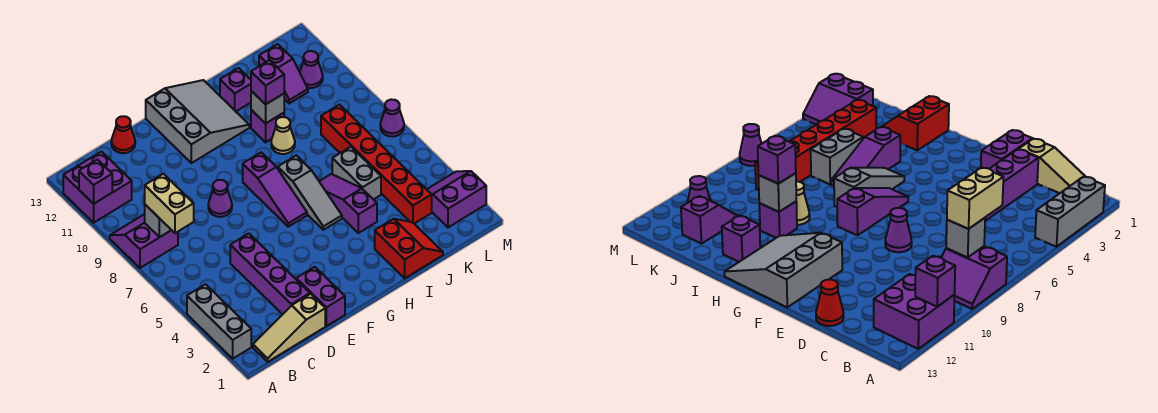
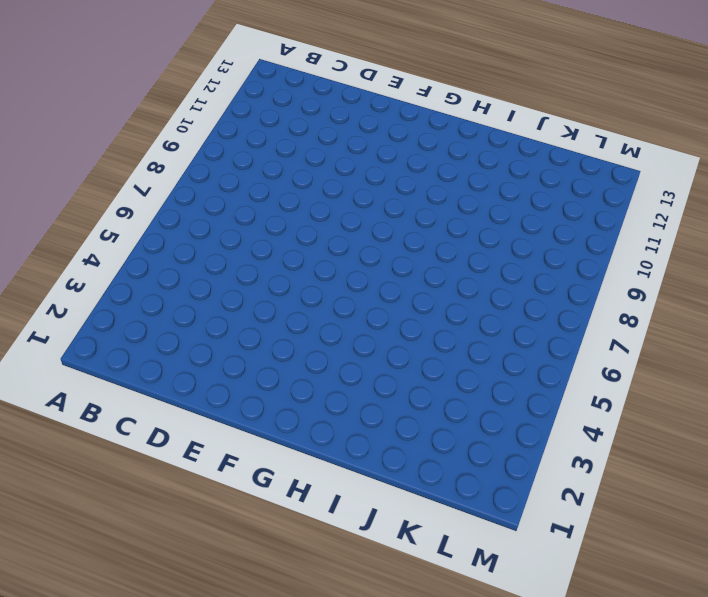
none -> grey brick A2:A4 level 1
none -> purple slope A8:B9 level 1 top 8
none -> purple brick A11:B12 level 1

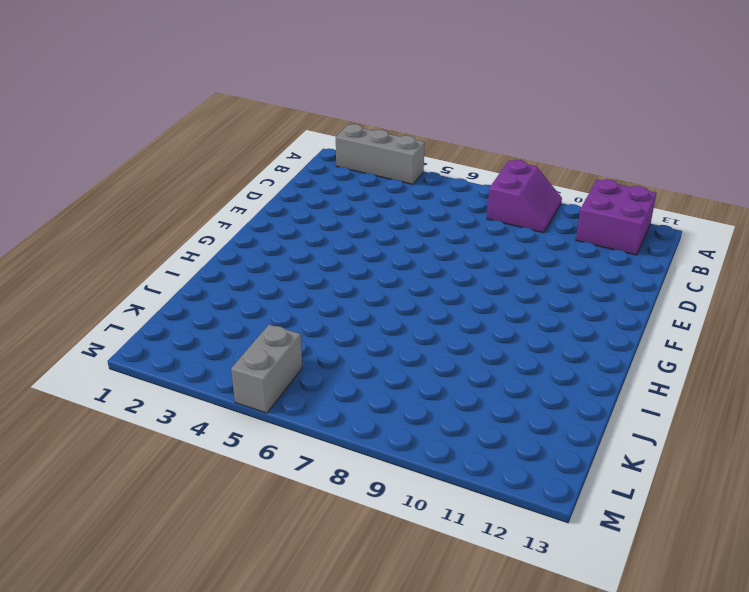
grey brick L5:M5 level 1 -> grey brick J5:J6 level 1
none -> tan slope B1:D1 level 1 top D
none -> purple brick D2:D5 level 1
none -> red cone D13 level 1

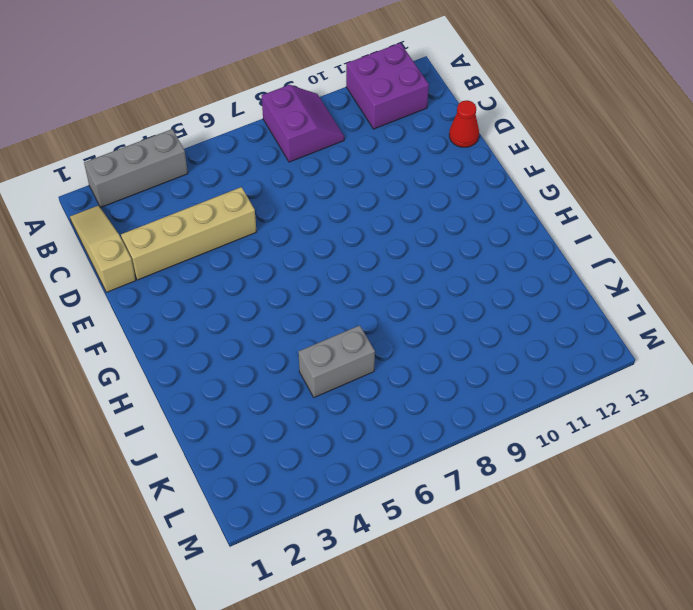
tan brick D2:D5 level 1 -> purple brick D2:D5 level 1
none -> purple brick E1:E2 level 1
none -> purple cone E8 level 1
none -> grey slope F11:H13 level 1 top F

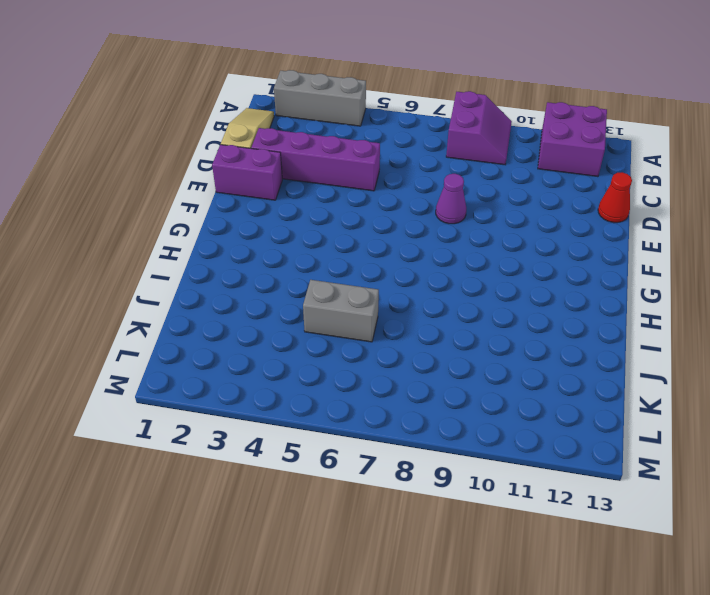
none -> grey slope F11:H13 level 1 top F
none -> purple slope G6:G8 level 1 top 8
none -> grey slope H5:H7 level 1 top 7

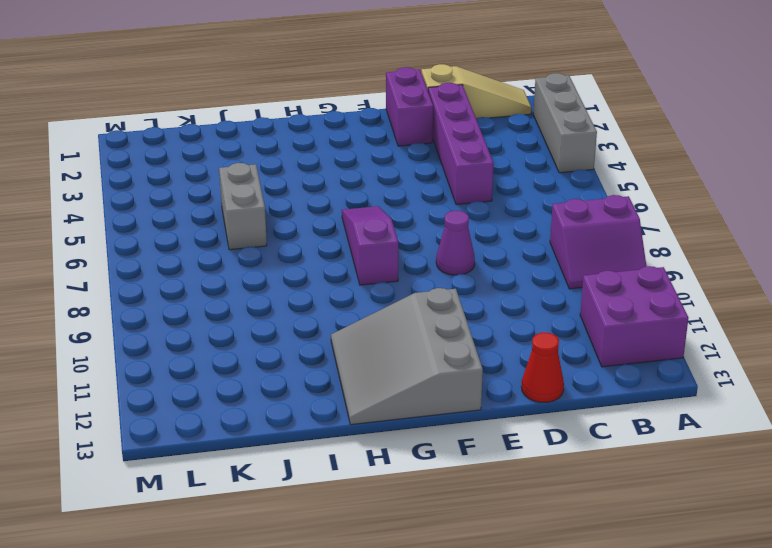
none -> grey slope H5:H7 level 1 top 7
none -> red slope I1:J2 level 1 top I
none -> purple slope I4:I6 level 1 top 4

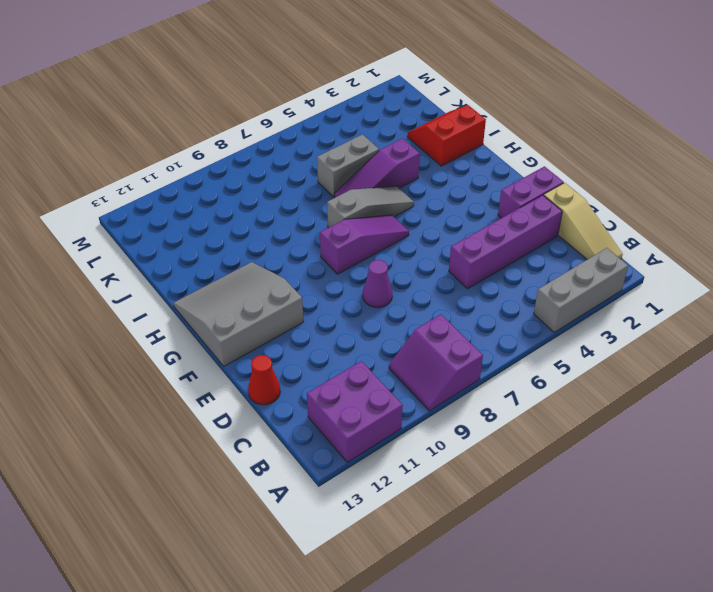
none -> tan cone I9 level 1
none -> purple brick I10 level 1
none -> purple brick I12 level 1

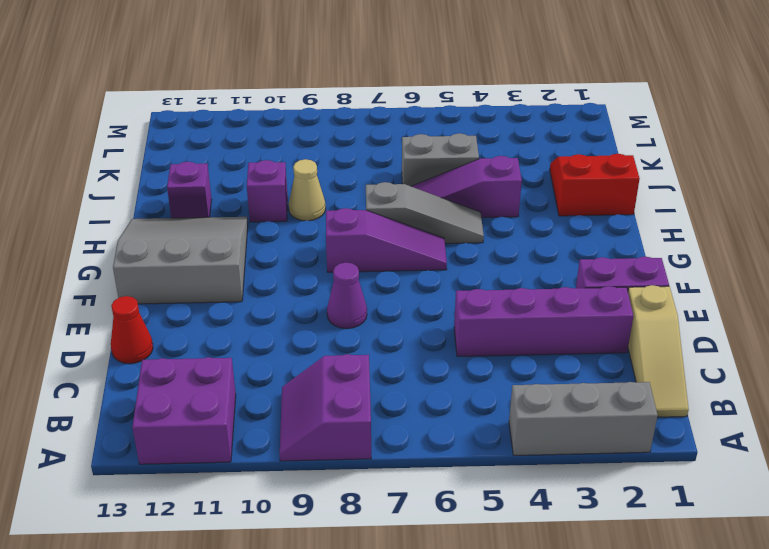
none -> red brick K3:K8 level 1
none -> purple slope K11:K12 level 1 top 12
none -> purple slope L2:M3 level 1 top 2

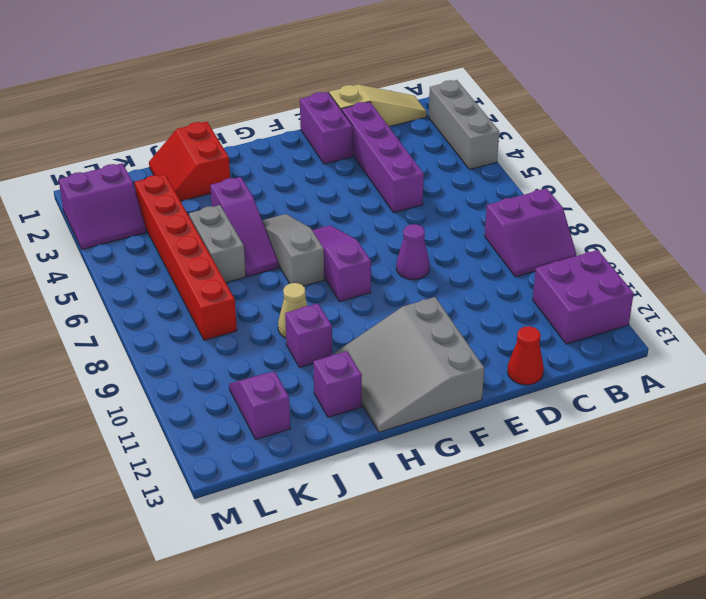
none -> purple cone L11 level 1
none -> purple cone M7 level 1
none -> purple brick A11 level 2

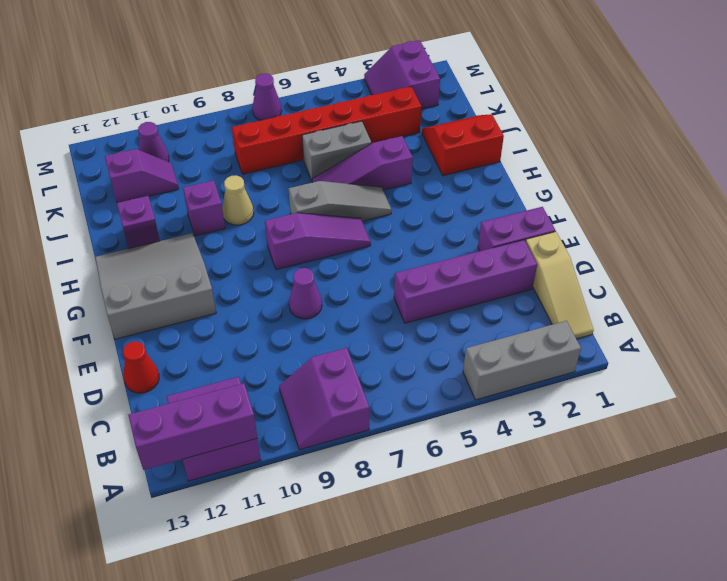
purple brick A11:A13 level 2 -> purple brick A11 level 2
none -> grey brick B8 level 2
none -> grey brick I10 level 2
none -> tan brick B7:B8 level 3

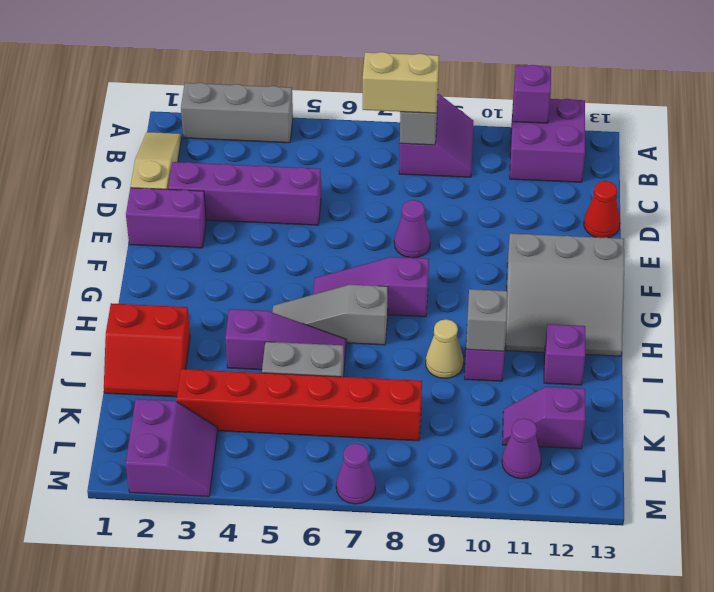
none -> purple brick I10 level 3

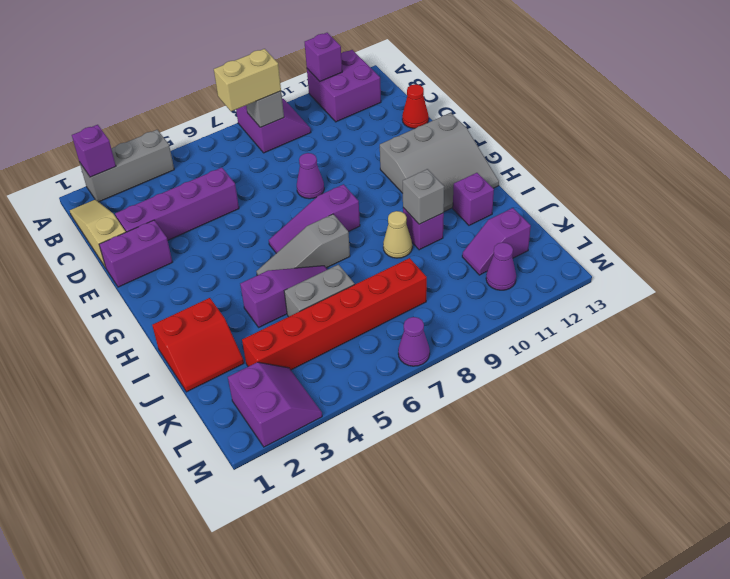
purple brick A2 level 2 -> purple brick I10 level 3

